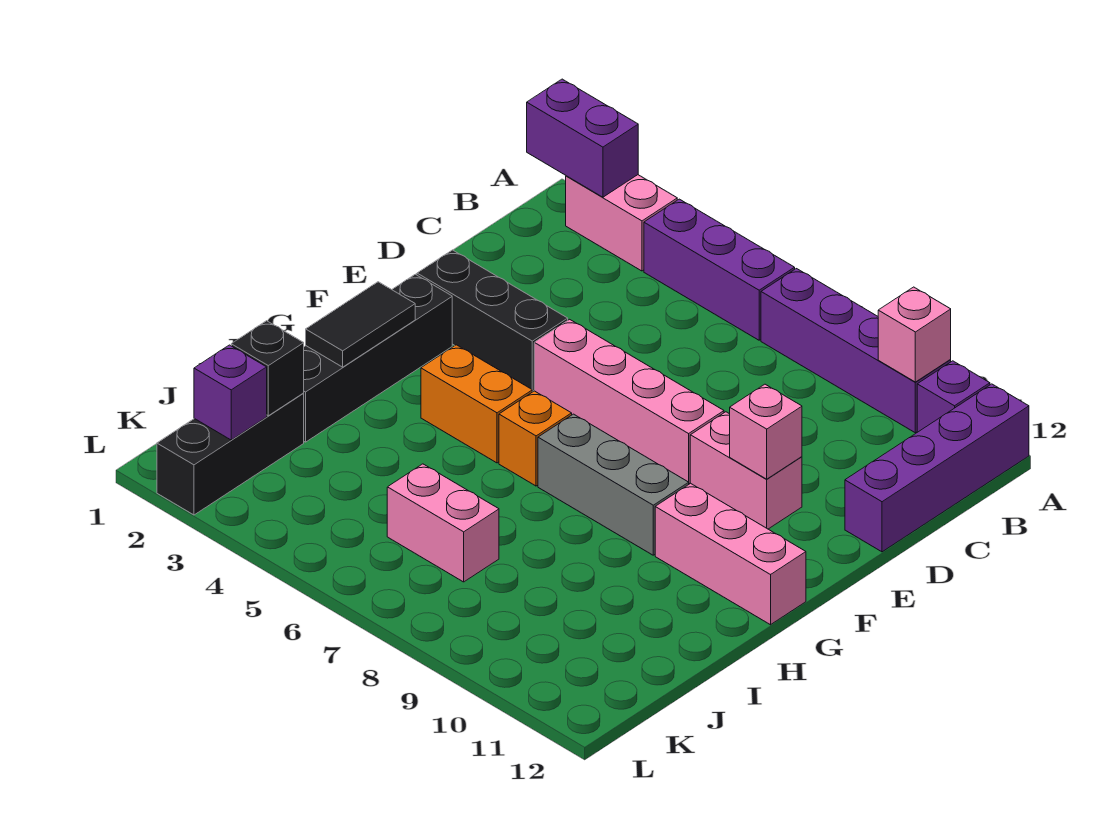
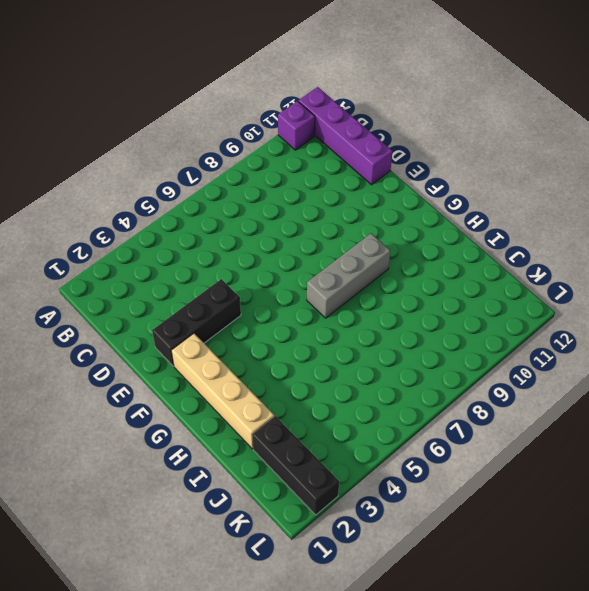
tan brick F2:I2 level 1 -> black brick F2:I2 level 1
none -> pink brick A2:A3 level 1
none -> purple brick A4:A6 level 1
none -> purple brick A7:A10 level 1

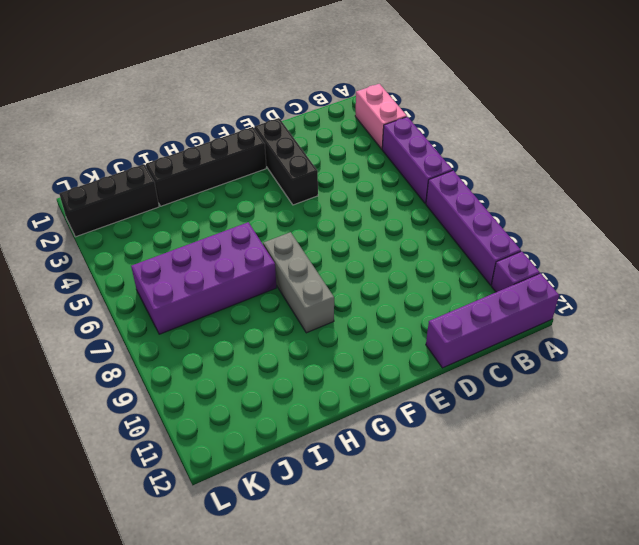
purple brick H6:K7 level 1 -> pink brick J6:J7 level 1
none -> pink brick E5:E8 level 1
none -> pink brick E9:E10 level 1
none -> orange brick G4:G5 level 1

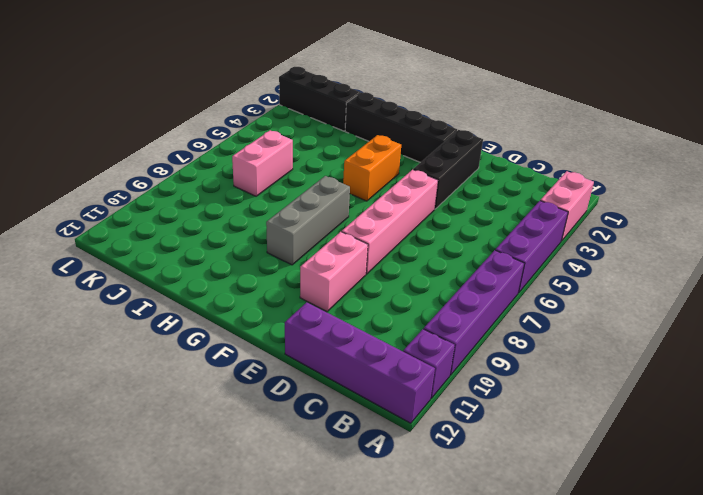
none -> orange brick G6 level 1
none -> pink brick G10:G12 level 1
none -> purple brick A1:A2 level 2

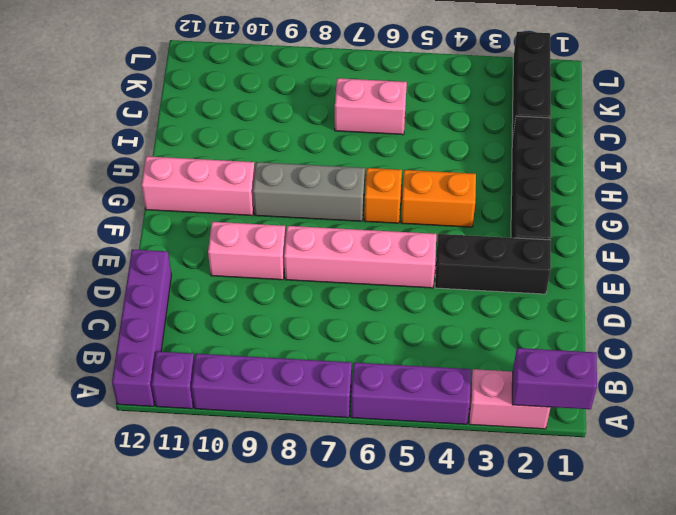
none -> pink brick A10 level 2
none -> pink brick E10 level 2
none -> black tile G2:H2 level 2

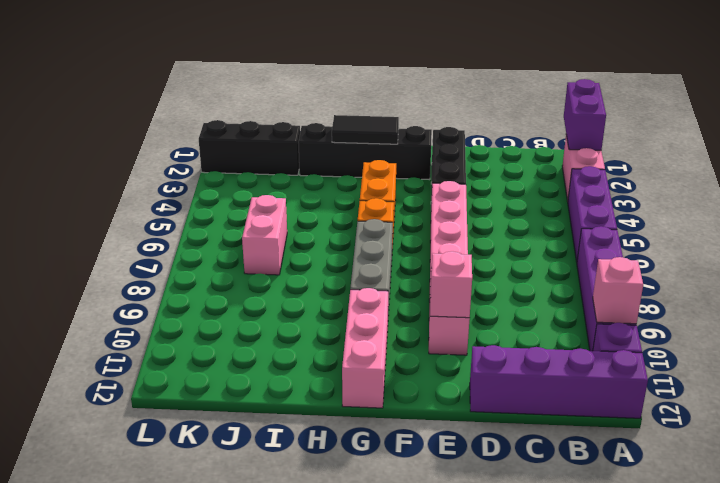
none -> black brick J2 level 2
none -> purple brick K2 level 2

